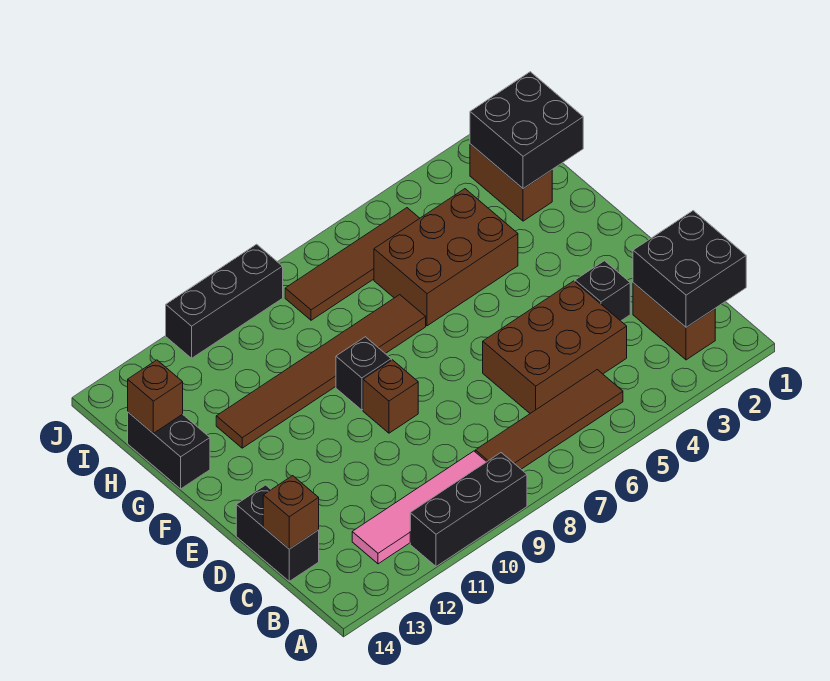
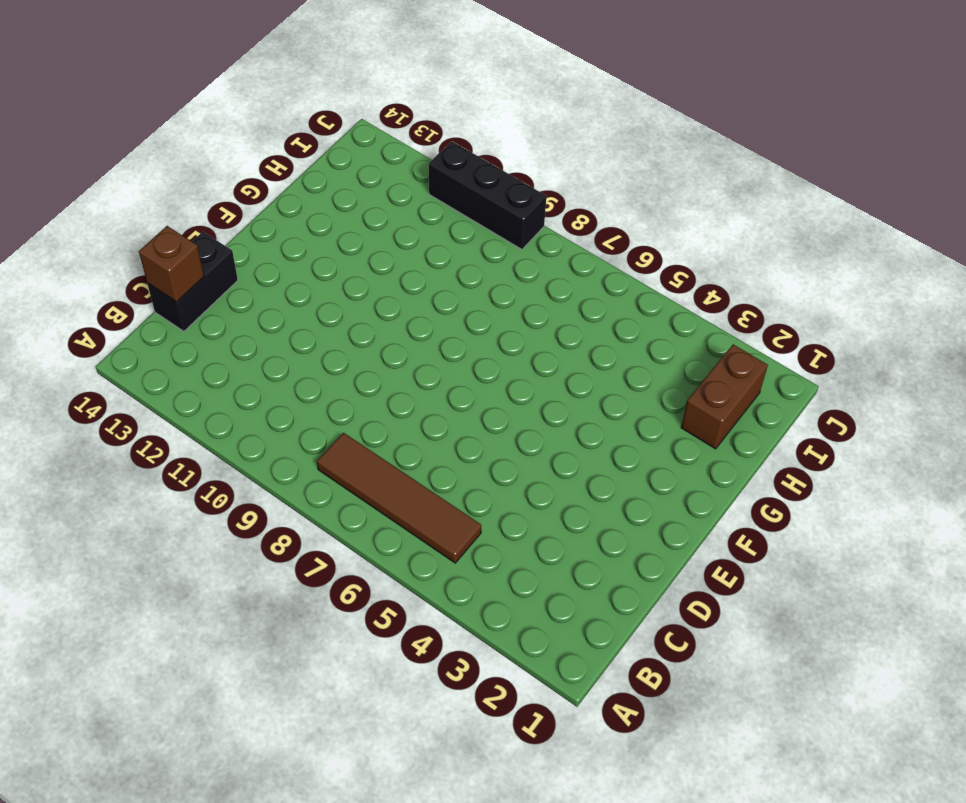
none -> black brick A9:A11 level 1
none -> brown brick B2:C2 level 1
none -> pink tile B9:B12 level 1

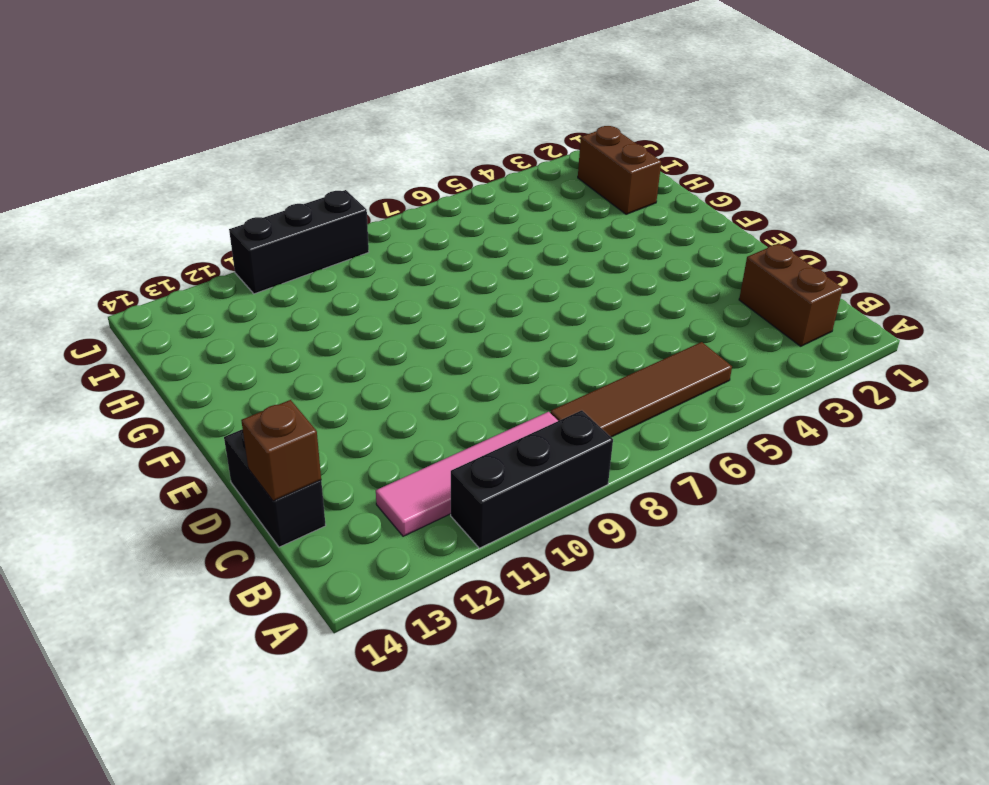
none -> brown brick C4:D6 level 1
none -> black brick D3 level 1
none -> brown brick E9 level 1

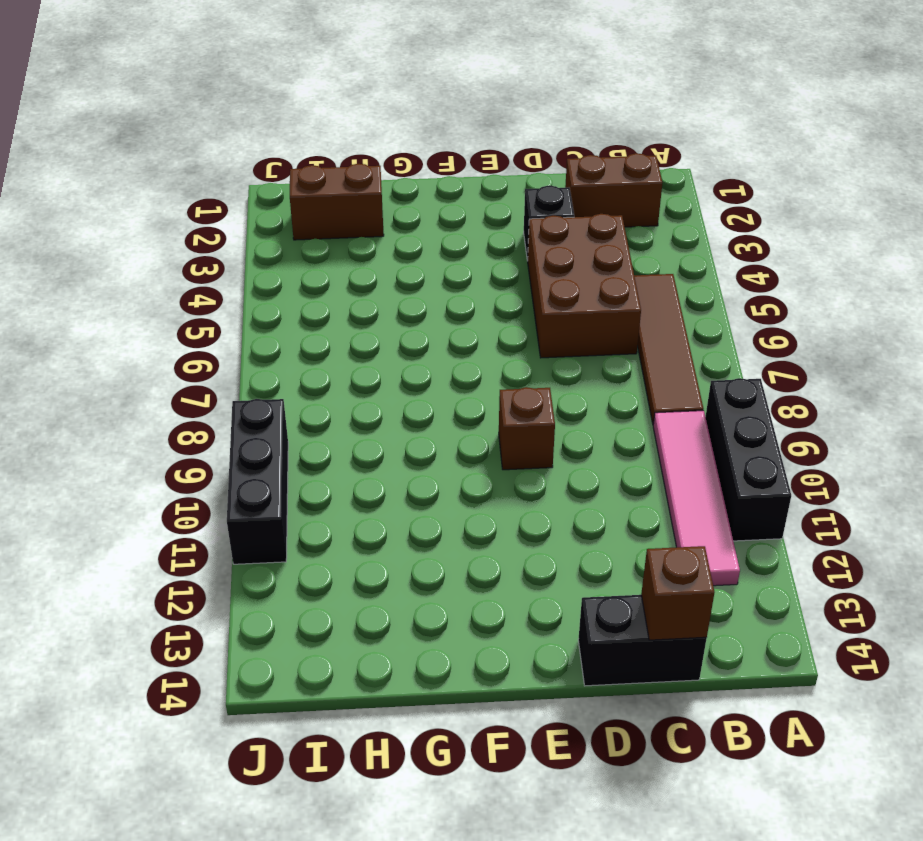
none -> black brick F9 level 1
none -> brown brick G4:H6 level 1
none -> brown tile G7:G12 level 1

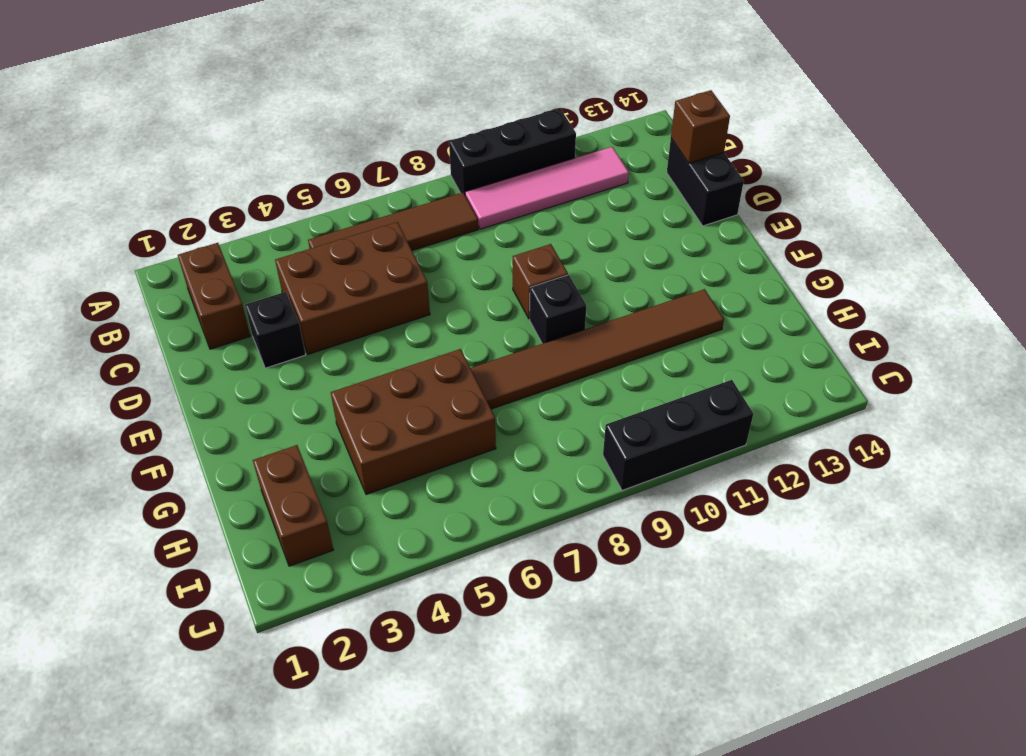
none -> black brick G14:H14 level 1
none -> brown tile I5:I8 level 1
none -> black brick B1:C2 level 2

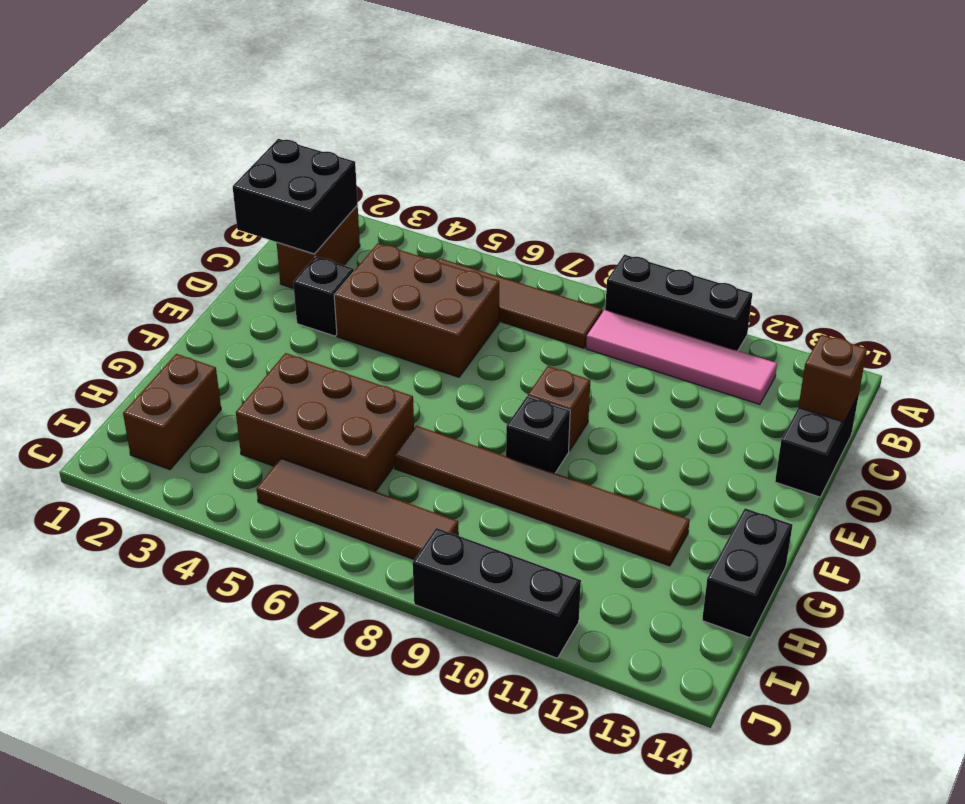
none -> black brick H1:I2 level 2
none -> brown brick H14 level 2

